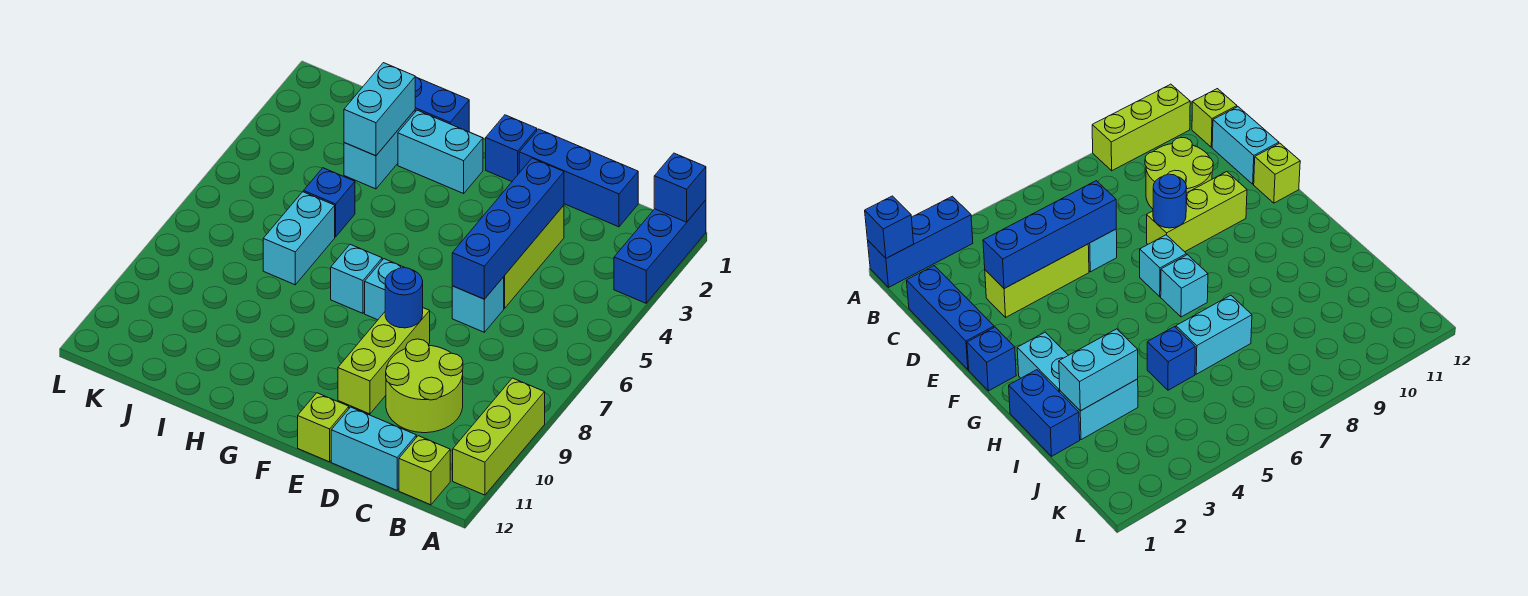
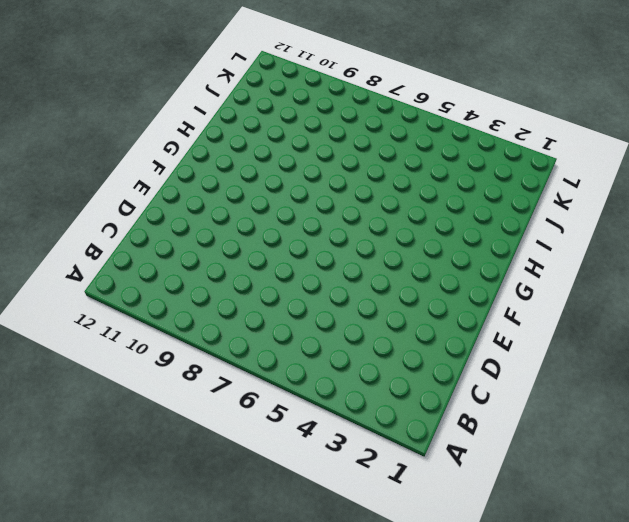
none -> blue brick A1:A3 level 1
none -> lime brick A9:A11 level 1
none -> lime brick B12 level 1

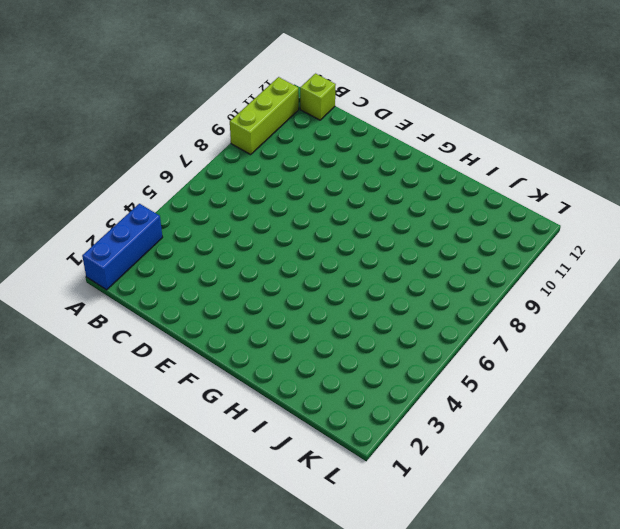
none -> blue brick C1:E1 level 1
none -> lime round brick C9:D10 level 1
none -> cyan brick C12:D12 level 1

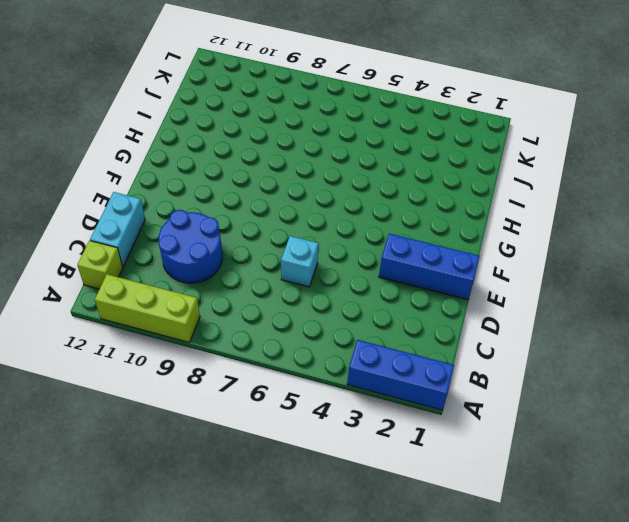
blue round brick C9:D10 level 1 -> lime round brick C9:D10 level 1
blue brick E1:E3 level 1 -> blue brick C1:E1 level 1
none -> lime brick D3:D5 level 1
none -> lime brick E8:E10 level 1
none -> lime brick E12 level 1

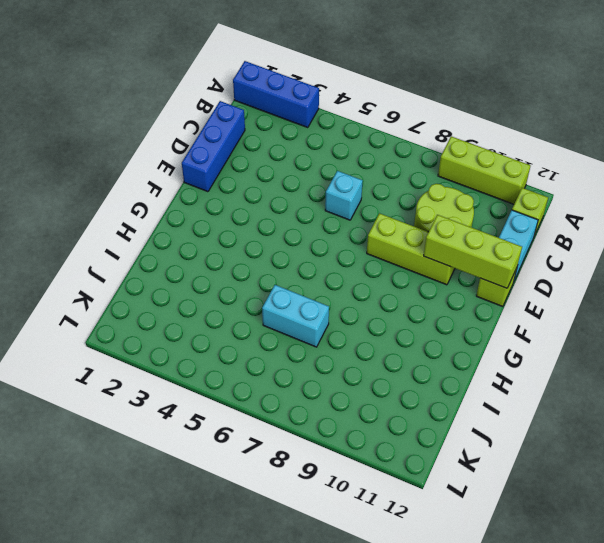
lime brick E10:E12 level 2 -> lime brick D3:D5 level 1
none -> blue brick F1 level 1
none -> cyan brick F7 level 1
none -> cyan brick G2:H2 level 1

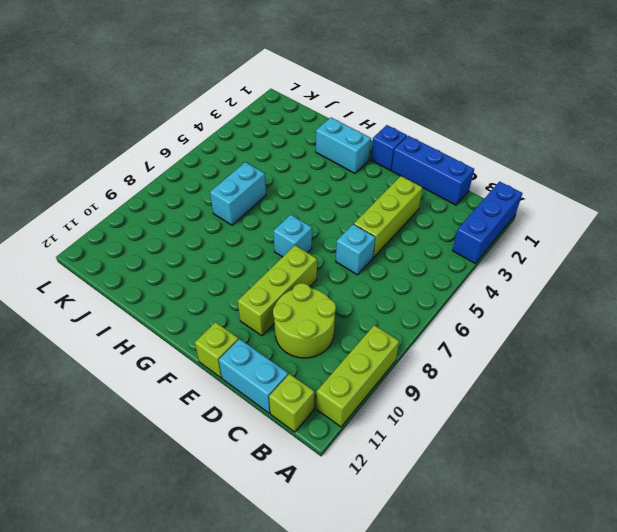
none -> cyan brick G7 level 1
none -> blue brick H1:I1 level 1
none -> cyan brick I2:I3 level 1

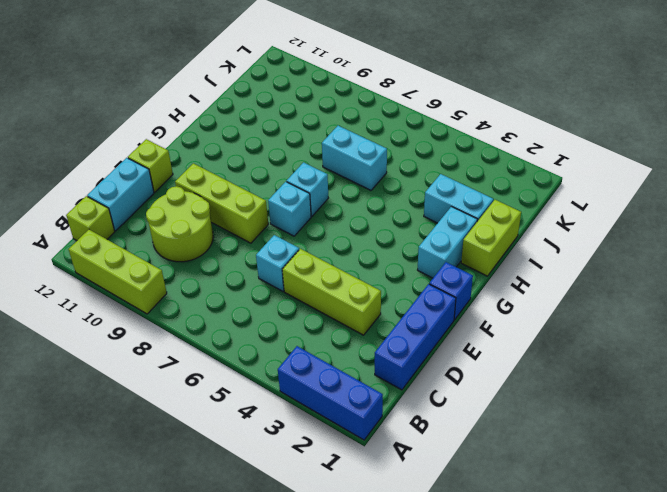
lime brick H1:I1 level 1 -> blue brick H1:I1 level 1
none -> blue brick I5 level 1
none -> blue brick A1 level 2
none -> blue brick D3:D6 level 2

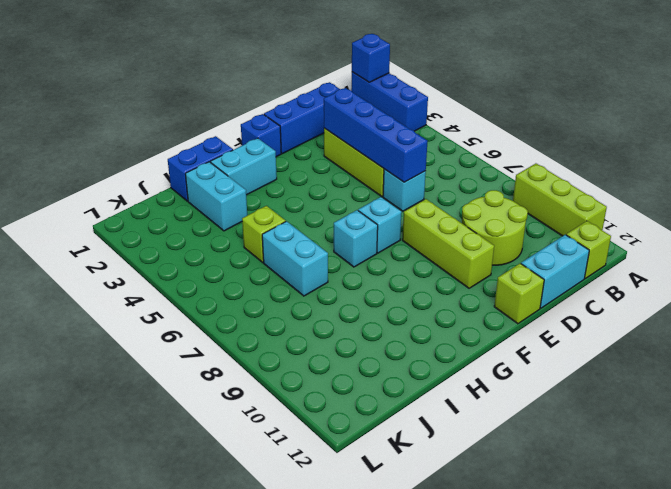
lime brick I5 level 1 -> blue brick I5 level 1
none -> blue round brick E8 level 2
none -> cyan brick I2:I3 level 2

